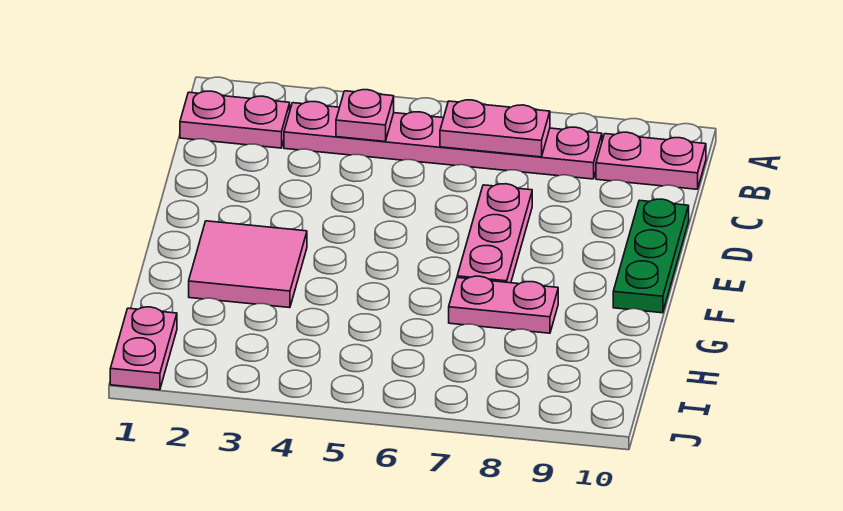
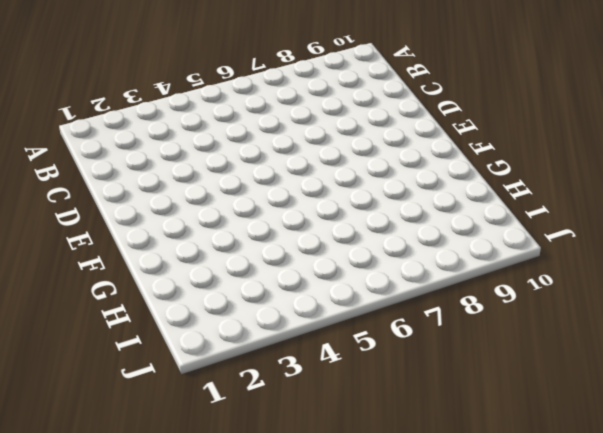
none -> pink plate B1:B2 level 1
none -> pink plate B3:B8 level 1

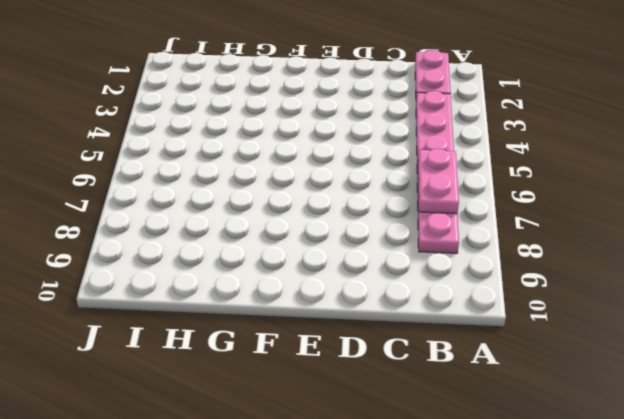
none -> pink plate B9:B10 level 1
none -> pink plate D7:F7 level 1

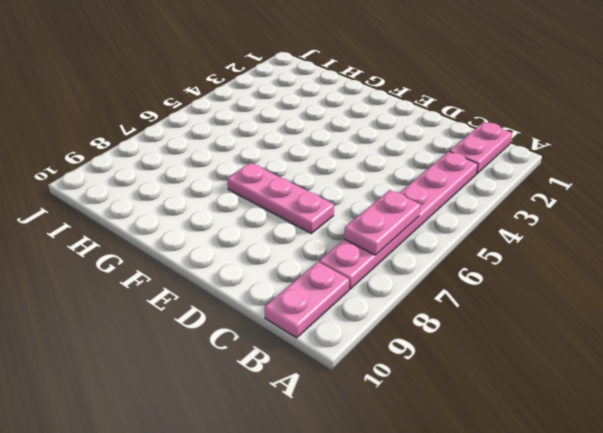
none -> green plate D10:F10 level 1
none -> pink tile F2:G3 level 1

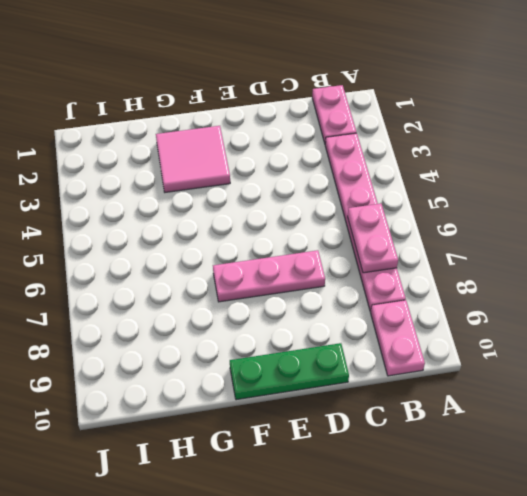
none -> pink plate G7:G8 level 1
none -> pink plate I1:J1 level 1

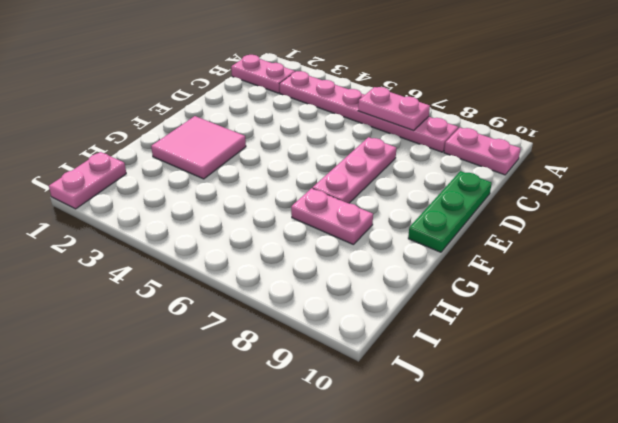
none -> pink plate B4 level 2

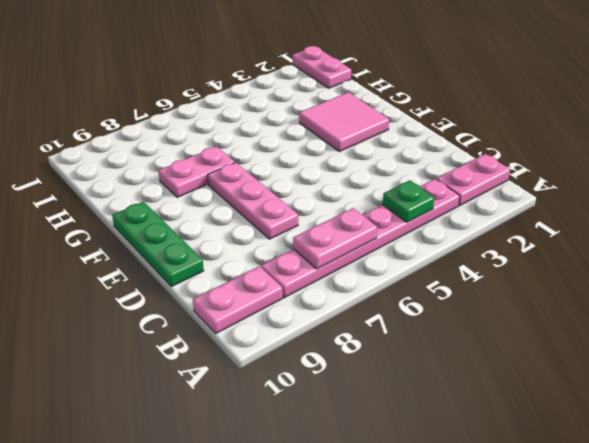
green plate B4 level 2 -> pink plate B4 level 2

